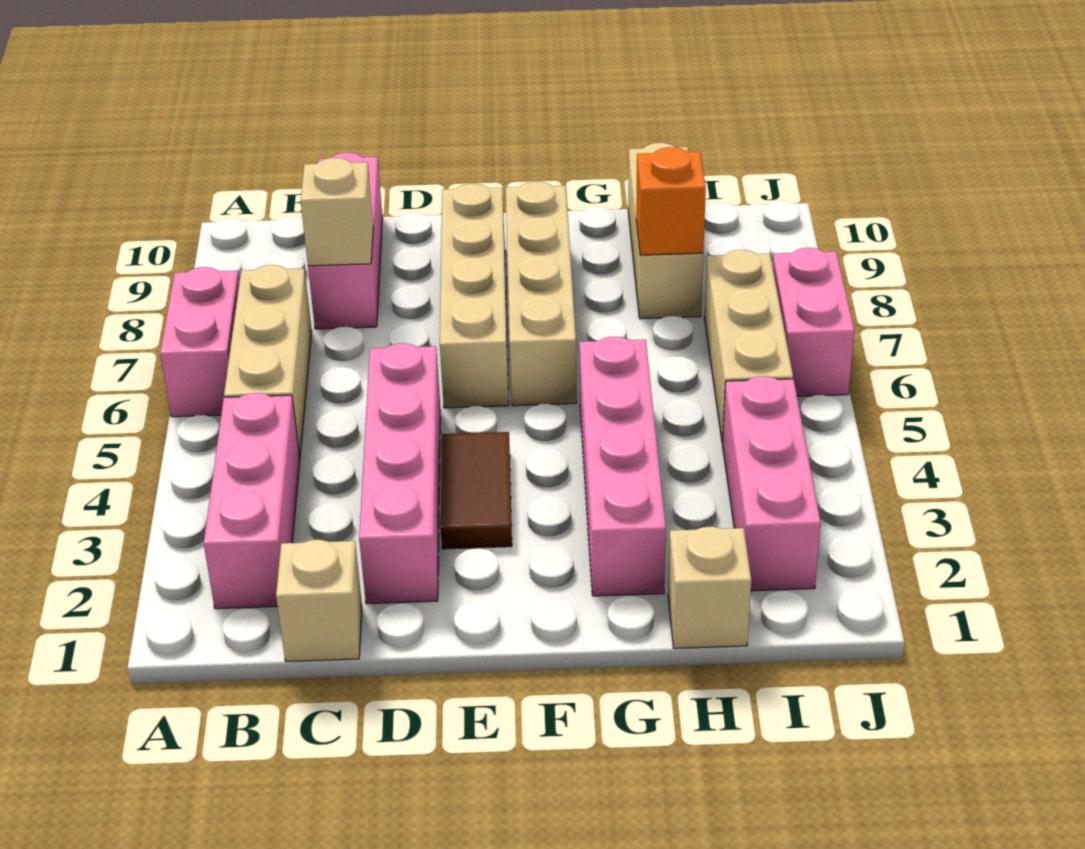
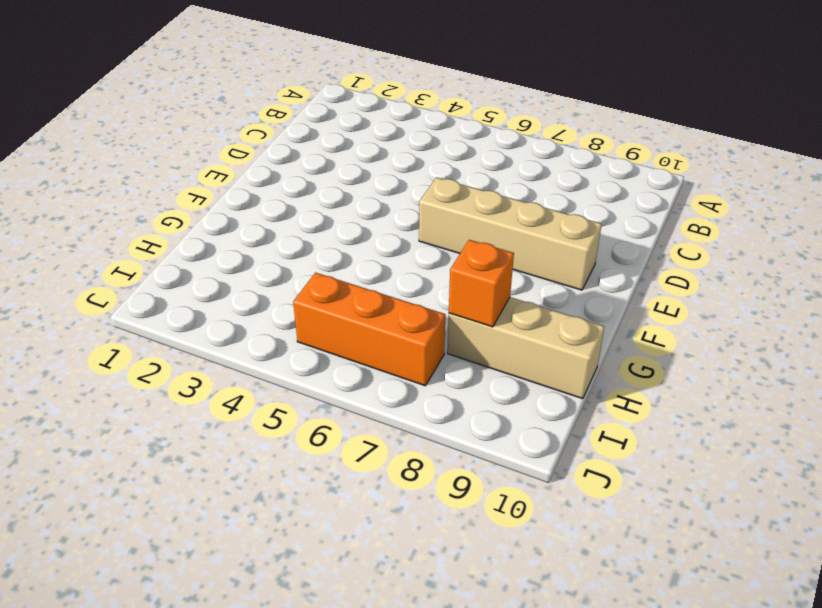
orange brick I5:I7 level 1 -> tan brick I5:I7 level 1
none -> pink brick A6:A7 level 1
none -> pink brick B2:B4 level 1
none -> tan brick B5:B7 level 1

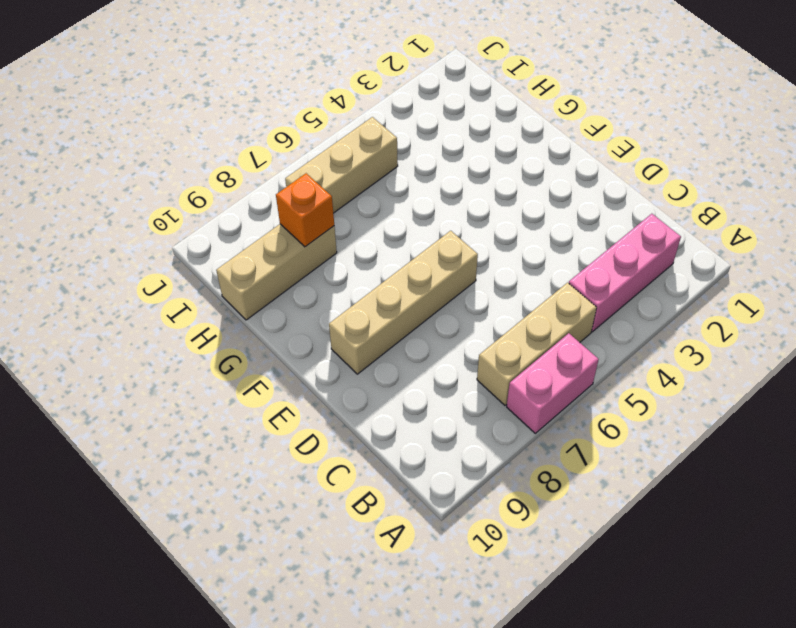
none -> tan brick C1 level 1
none -> pink brick C8:C10 level 1
none -> pink brick D2:D5 level 1

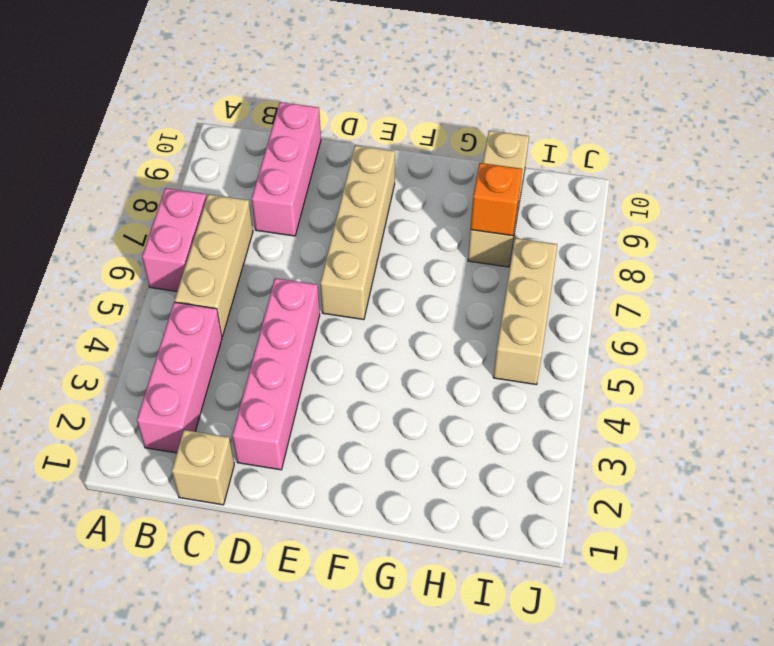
none -> brown tile E3:E4 level 1
none -> tan brick F6:F9 level 1
none -> pink brick G2:G5 level 1

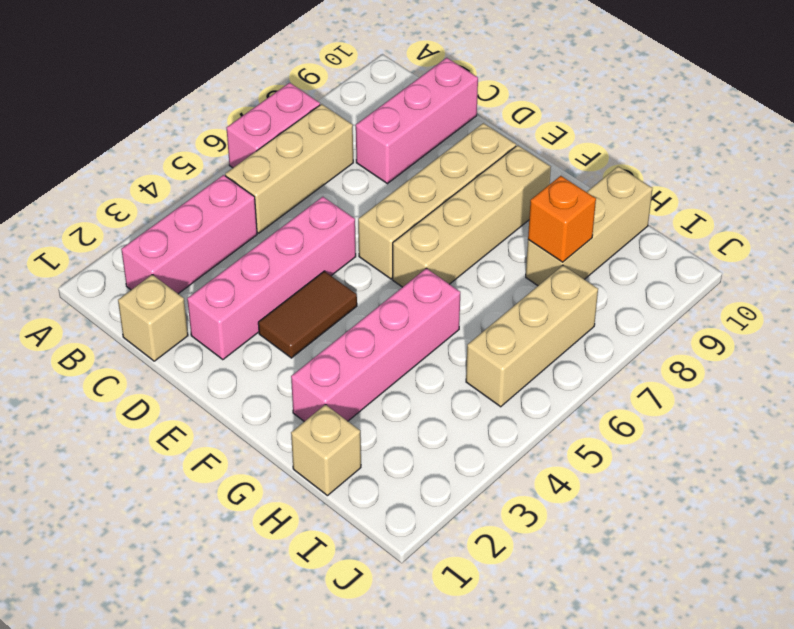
none -> pink brick I2:I4 level 1
none -> pink brick J6:J7 level 1
none -> tan brick C8 level 2

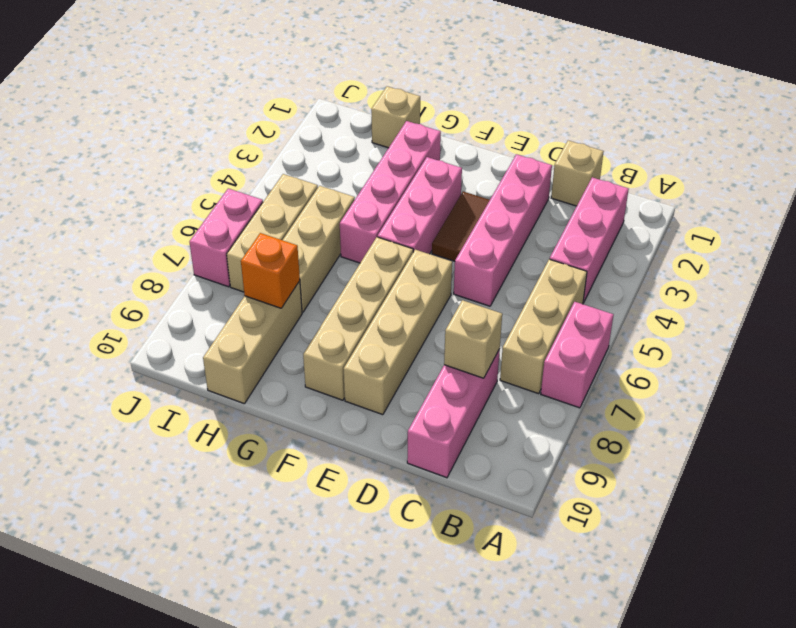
pink brick F3:F5 level 1 -> pink brick I2:I4 level 1
tan brick H5:H7 level 1 -> none

